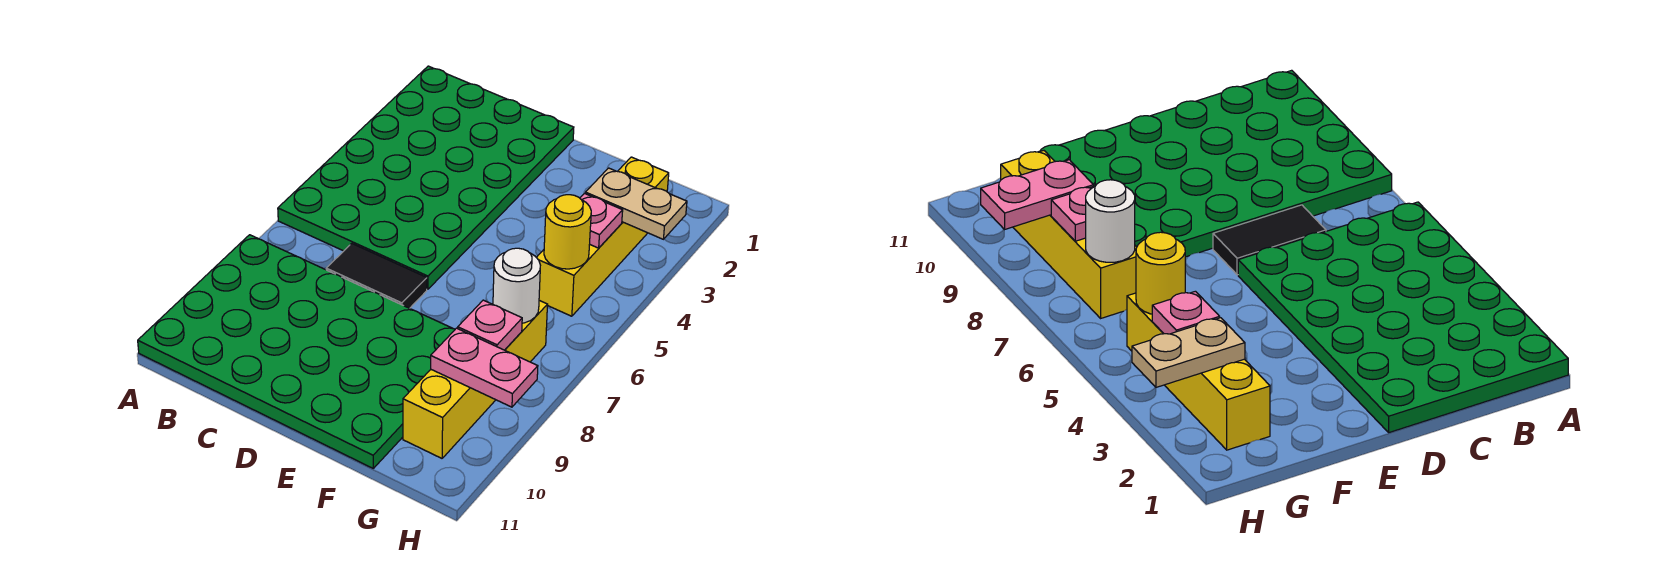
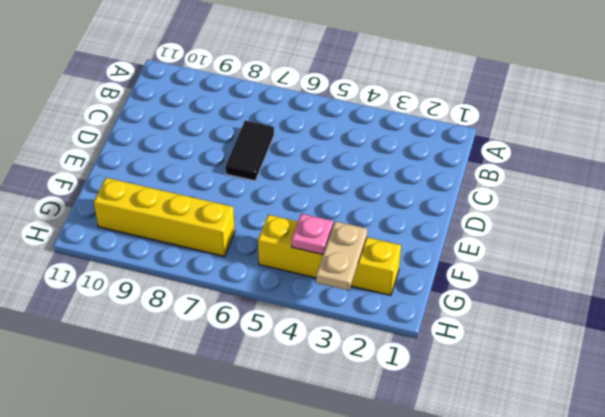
none -> green plate A1:D6 level 1
none -> green plate A8:F11 level 1

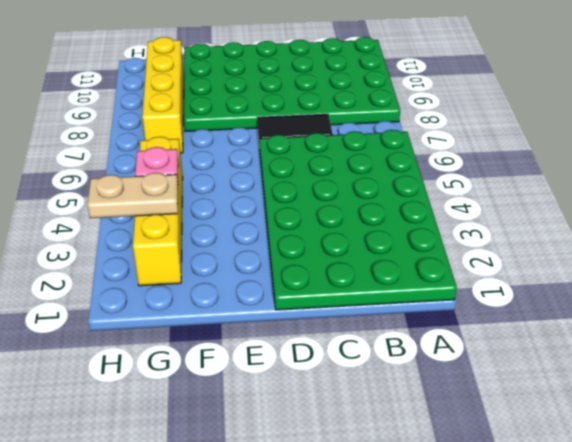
none -> yellow round brick G5 level 2
none -> white round brick G7 level 2

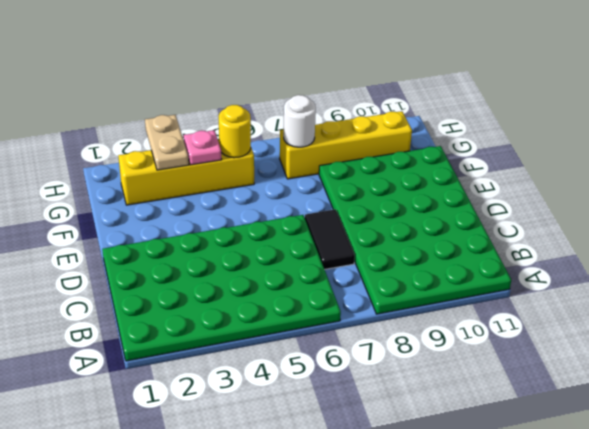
none -> pink plate G8 level 2
none -> pink plate G9:H9 level 2

